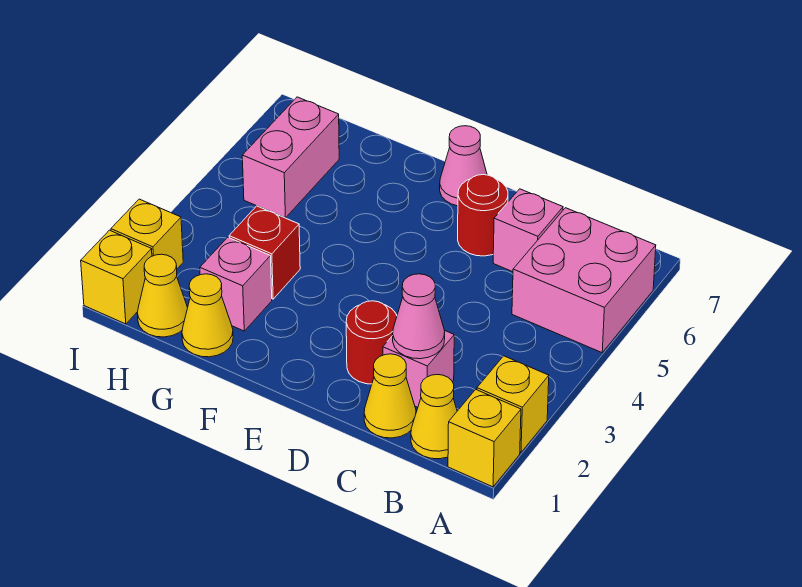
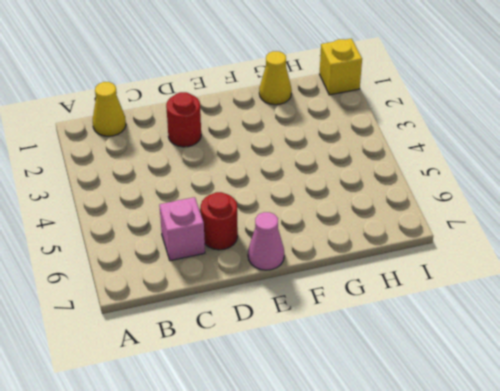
none -> yellow brick A1 level 1
none -> yellow brick A2 level 1
none -> pink brick A5:B6 level 1

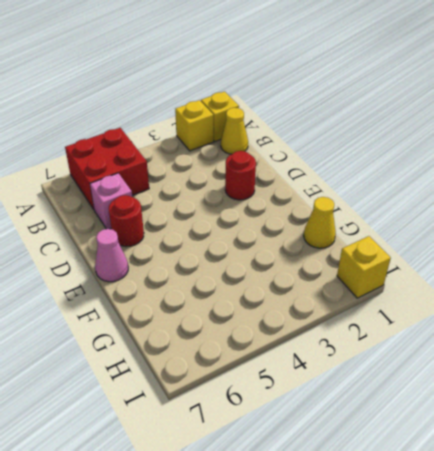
red brick A5:B6 level 1 -> pink brick A5:B6 level 1
none -> yellow cone C1 level 1
none -> pink brick C2 level 1
none -> pink brick G2 level 1

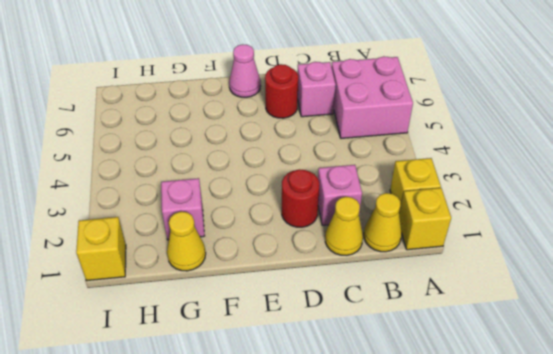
none -> red brick G3 level 1
none -> yellow cone H1 level 1
none -> pink brick H5:H6 level 1

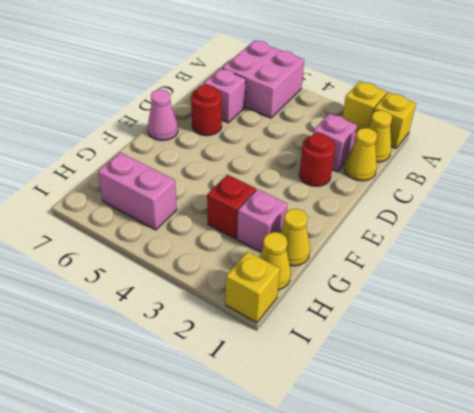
none -> yellow brick I2 level 1
none -> pink cone C2 level 2

